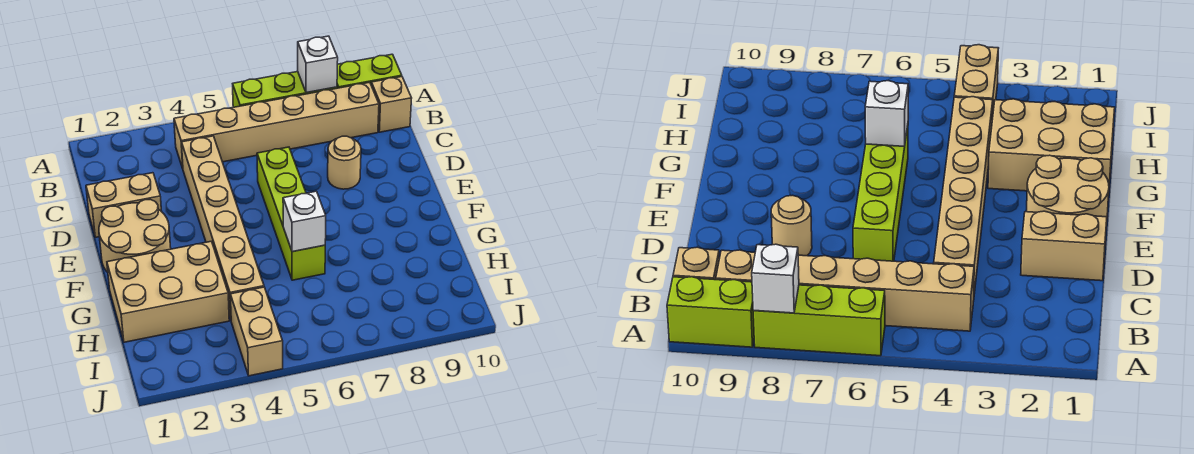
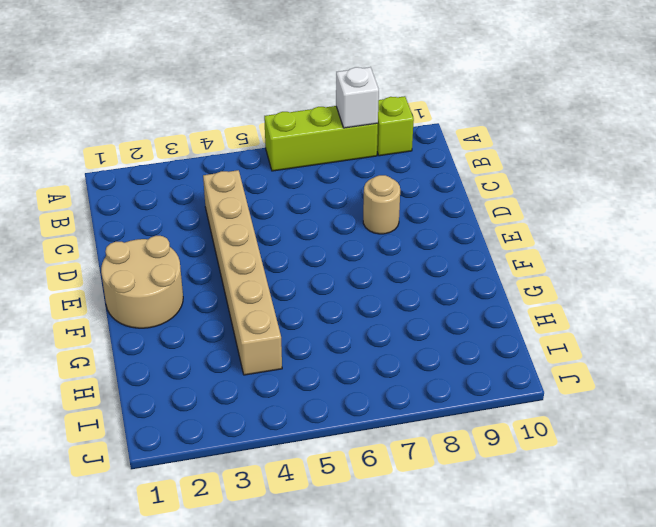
lime brick A9 level 1 -> lime brick A9:A10 level 1
none -> tan brick B4:B9 level 1
none -> tan brick B10 level 1
none -> tan brick D1:D2 level 1

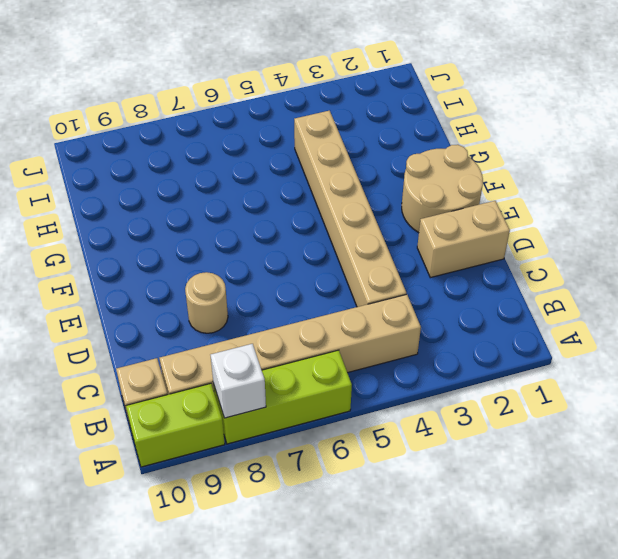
none -> lime brick D6:G6 level 1
none -> tan brick G1:H3 level 1
none -> tan brick I4:J4 level 1

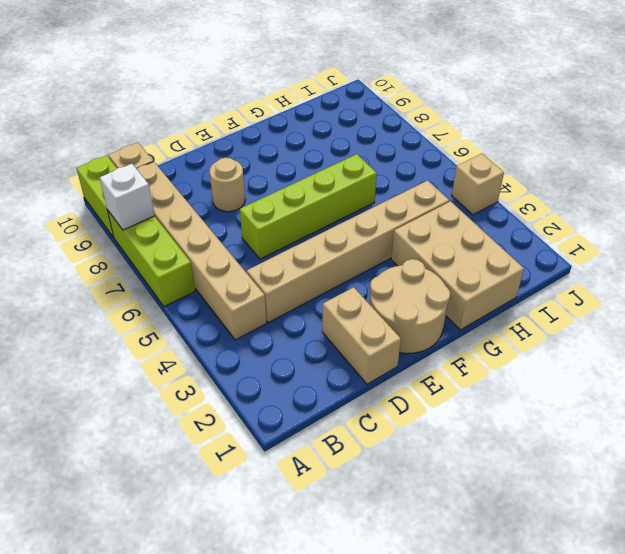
tan brick J4 level 1 -> tan brick I4:J4 level 1
none -> white brick G6 level 2

